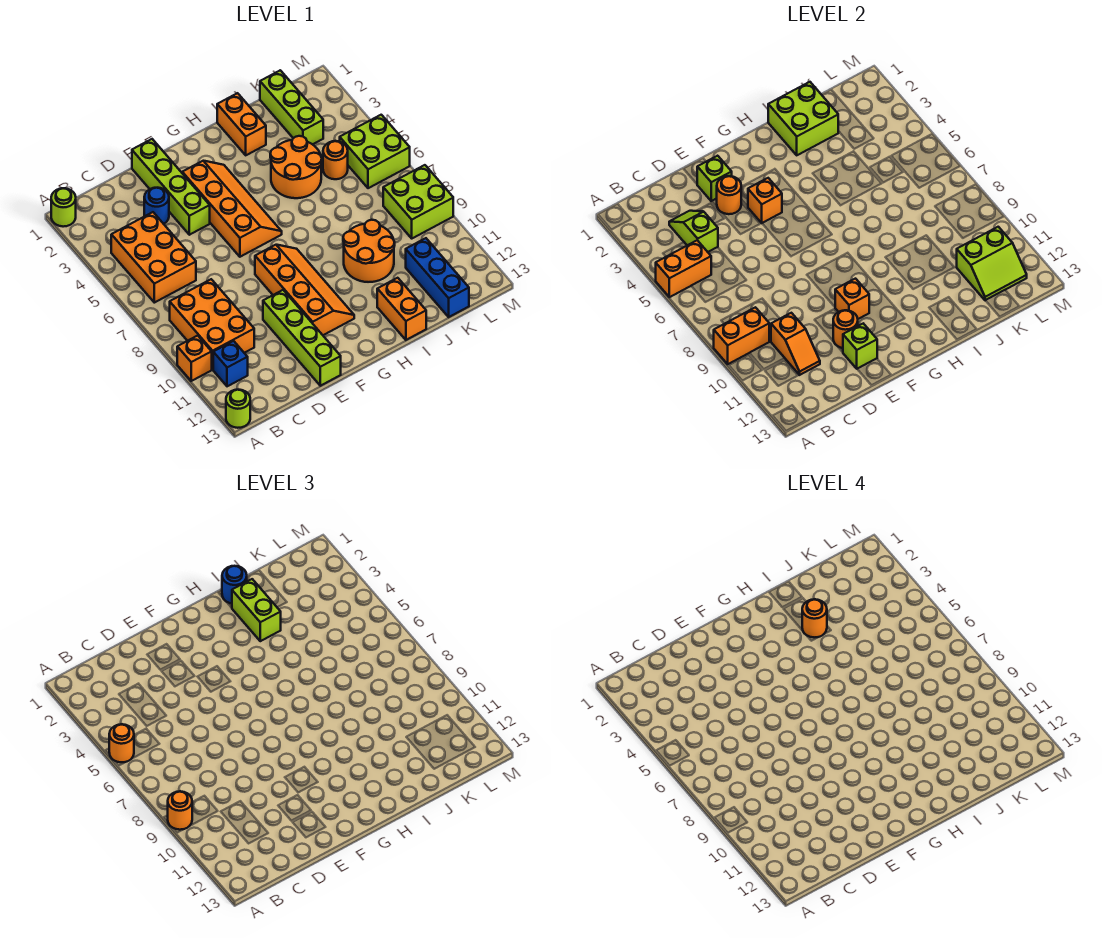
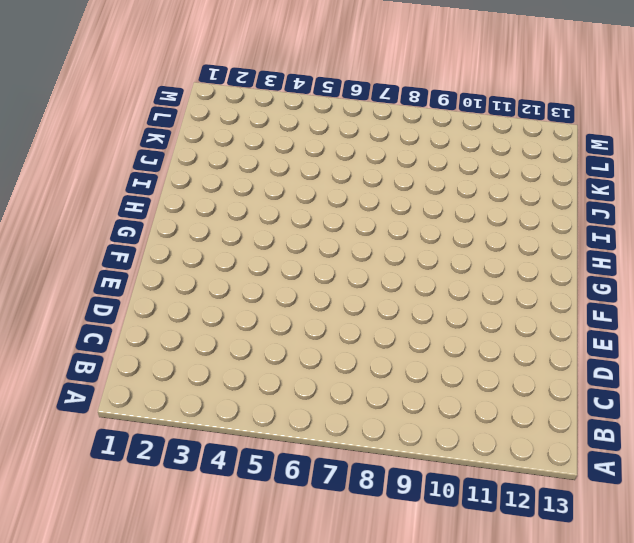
none -> lime round brick A1 level 1
none -> orange brick A10 level 1
none -> lime round brick A13 level 1
none -> orange brick B4:C6 level 1

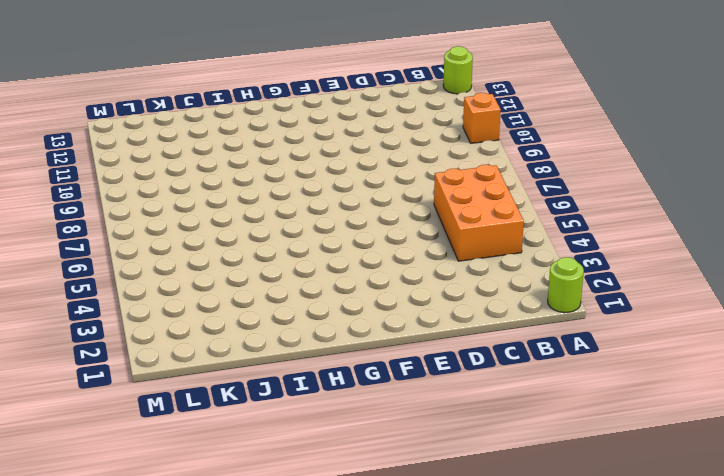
none -> orange brick B8:C10 level 1
none -> blue brick B11 level 1
none -> blue round brick D3 level 1
none -> lime brick E1:E4 level 1

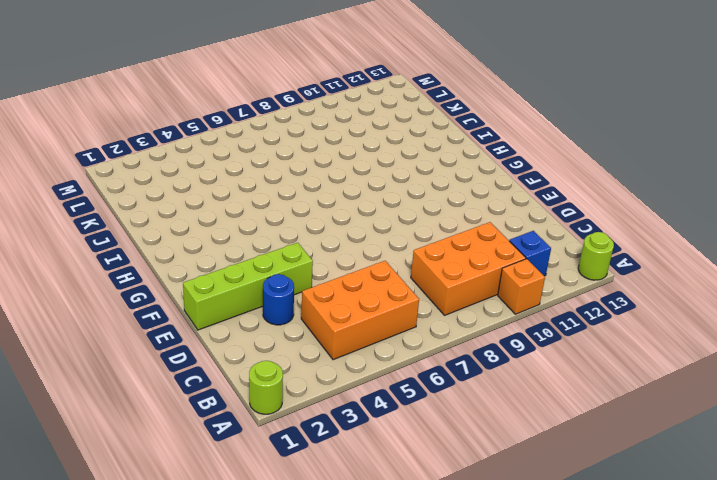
none -> lime brick E10:E13 level 1
none -> orange slope F3:G6 level 1 top F
none -> orange slope F8:G11 level 1 top F
none -> orange brick I1:I2 level 1

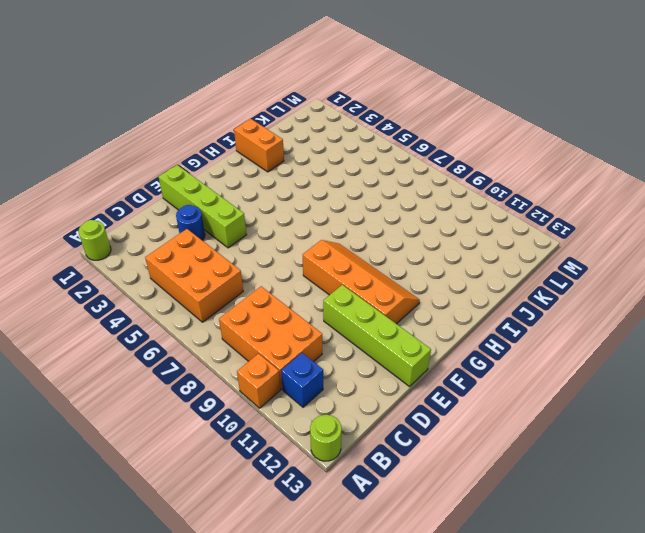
none -> orange slope F3:G6 level 1 top F
none -> orange round brick I4:J5 level 1
none -> orange round brick I9:J10 level 1
none -> orange brick I12:I13 level 1

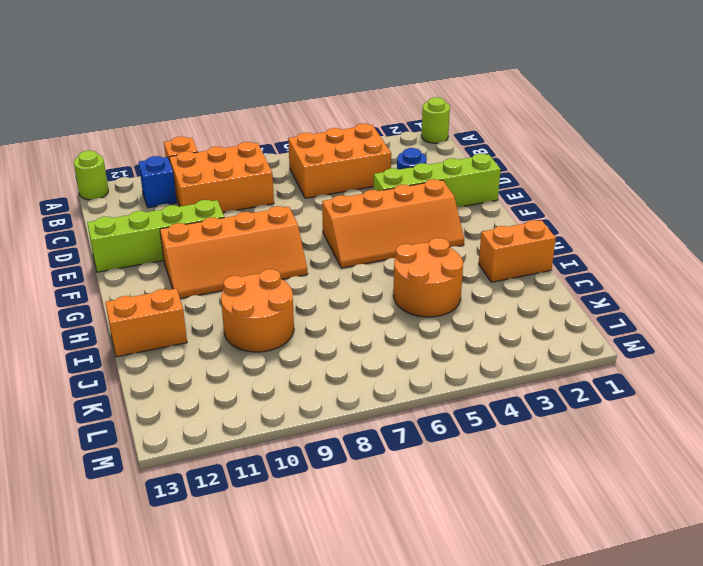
none -> lime brick K1:K3 level 1
none -> orange round brick K5 level 1
none -> blue brick K11:K13 level 1
none -> lime brick L5:M6 level 1

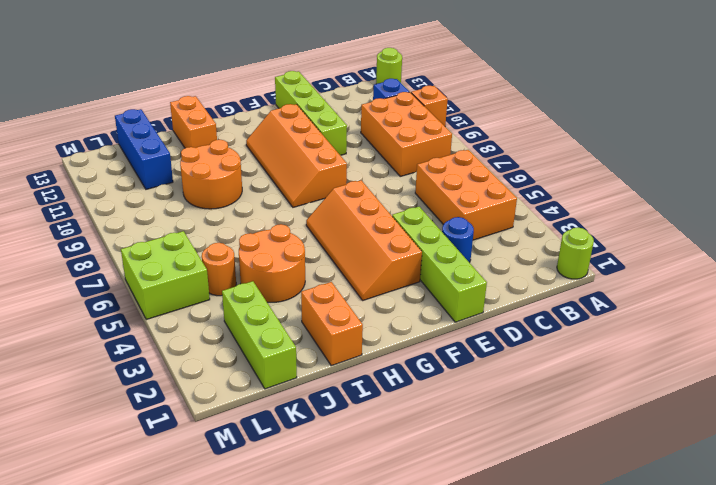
none -> lime brick L8:M9 level 1
none -> orange brick A5:B5 level 2
none -> orange brick A9:B9 level 2
none -> lime slope C3:C4 level 2 top 4

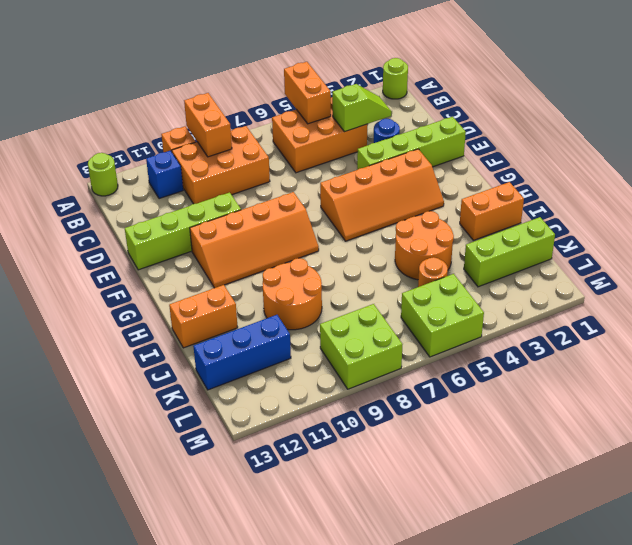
none -> orange slope C10:C11 level 2 top 10
none -> lime brick E2 level 2
none -> orange round brick E3 level 2
none -> orange round brick E11 level 2

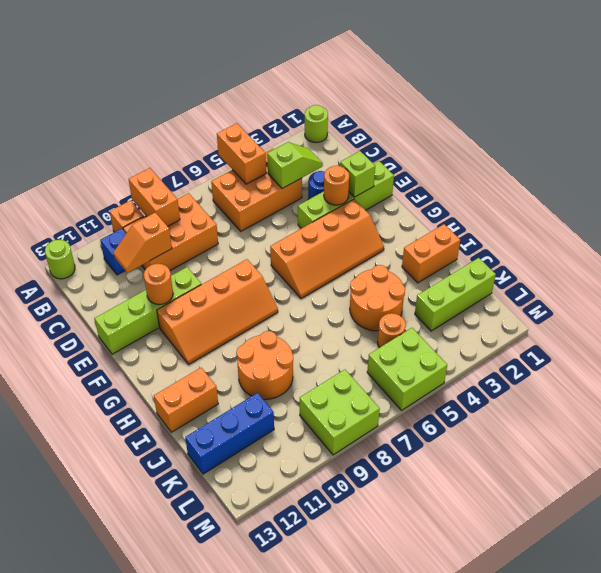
none -> lime brick E12 level 2
none -> orange brick F4 level 2
none -> orange brick F10 level 2
none -> lime brick I1:J2 level 2

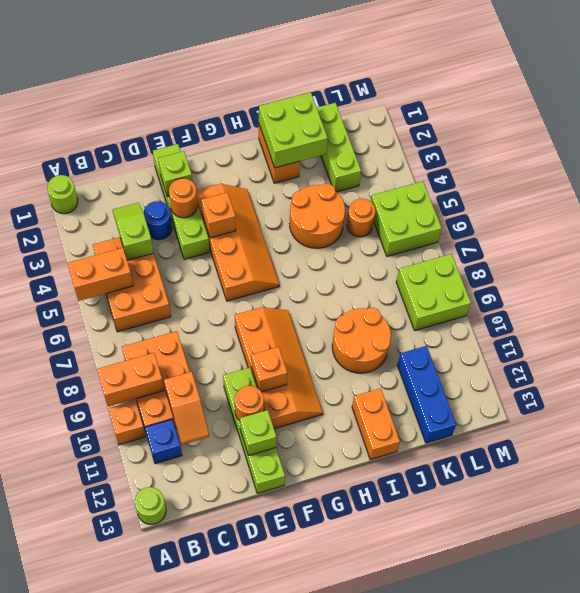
none -> lime slope K11:L12 level 2 top 11
none -> orange round brick A5 level 3
none -> orange round brick A9 level 3
none -> blue round brick I1 level 3

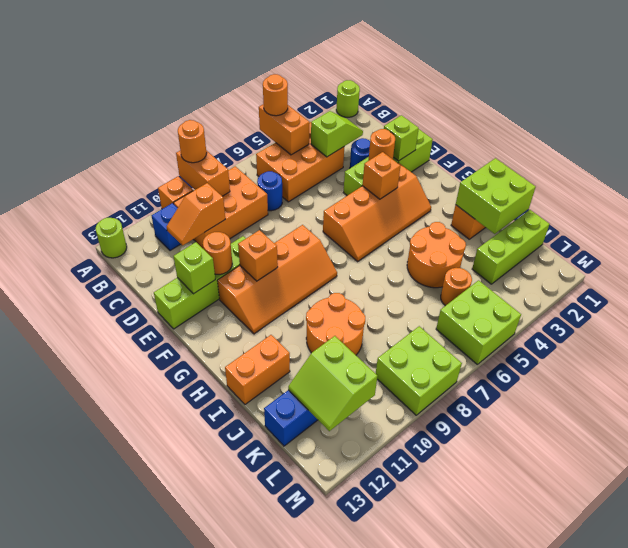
blue round brick C7 level 1 -> blue round brick I1 level 3
none -> lime brick I2:I3 level 3
none -> orange round brick I3 level 4

